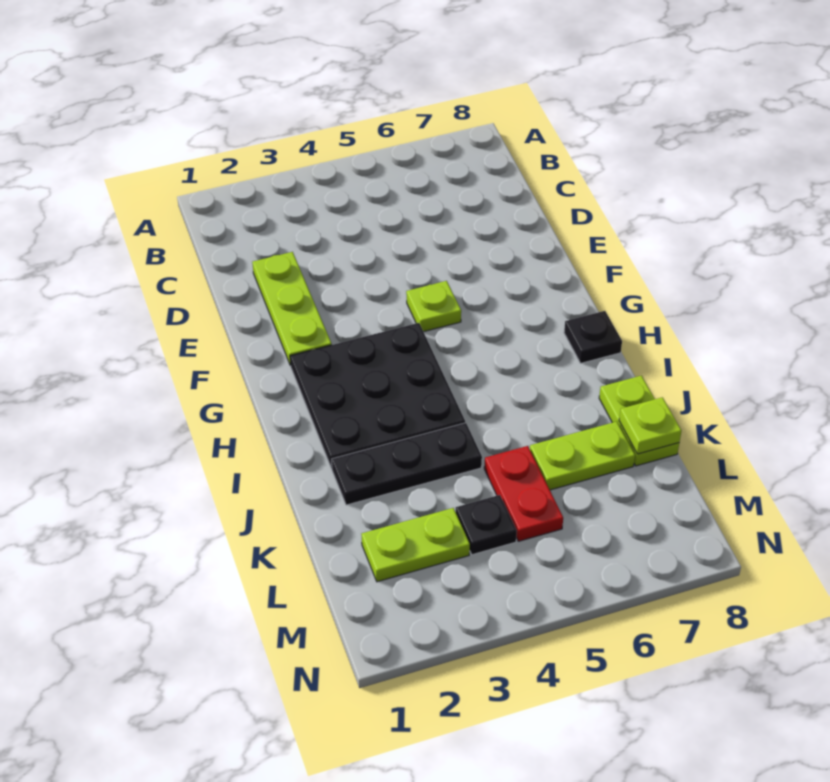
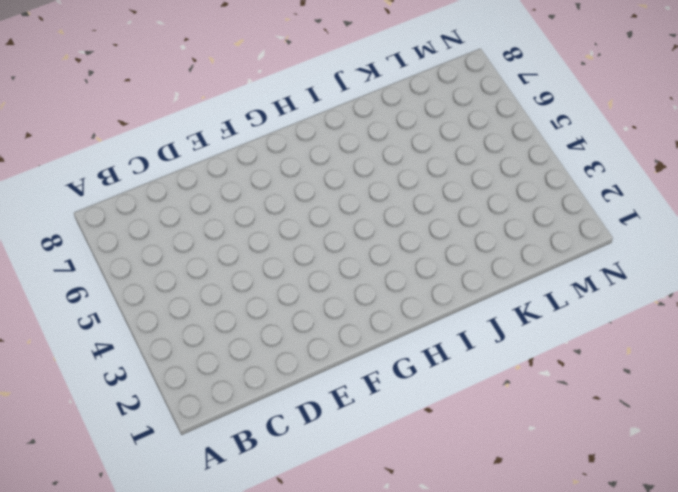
none -> lime plate D2:F2 level 1
none -> lime plate F5 level 1

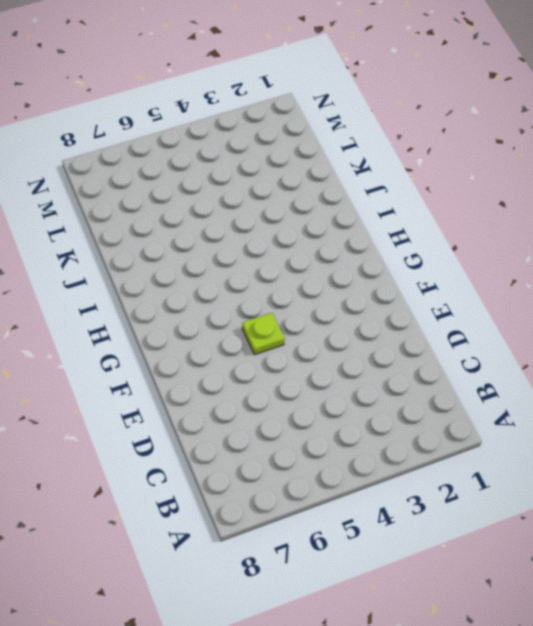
none -> lime plate D2:F2 level 1
none -> black plate G2:I4 level 1

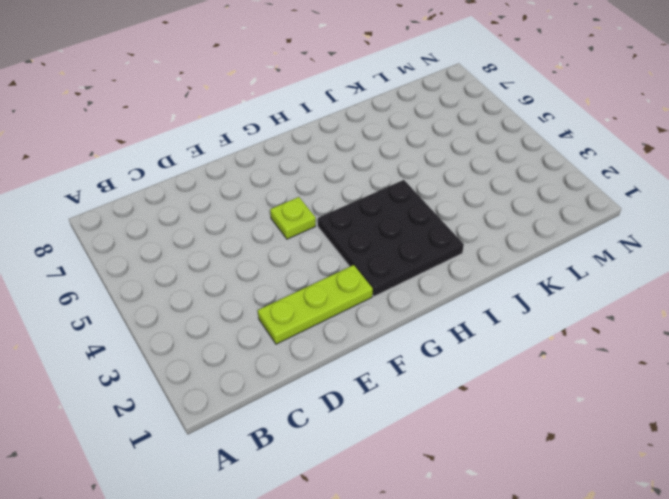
none -> black plate H8 level 1
none -> black plate J2:J4 level 1

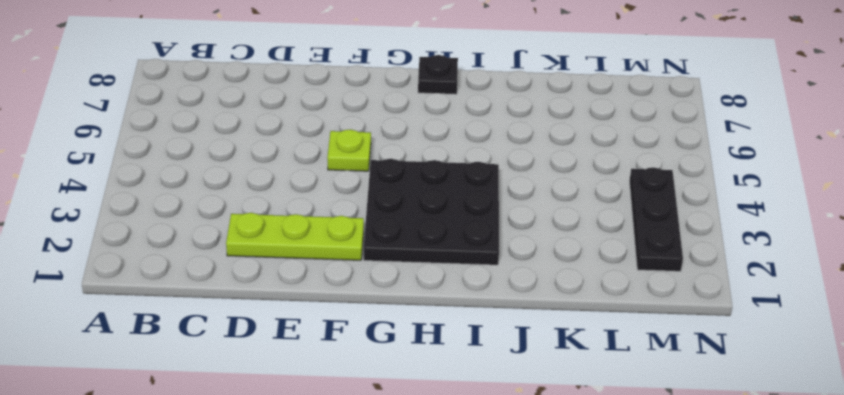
black plate M2:M4 level 1 -> black plate J2:J4 level 1
none -> lime plate J8:K8 level 1
none -> red plate K5:L5 level 1

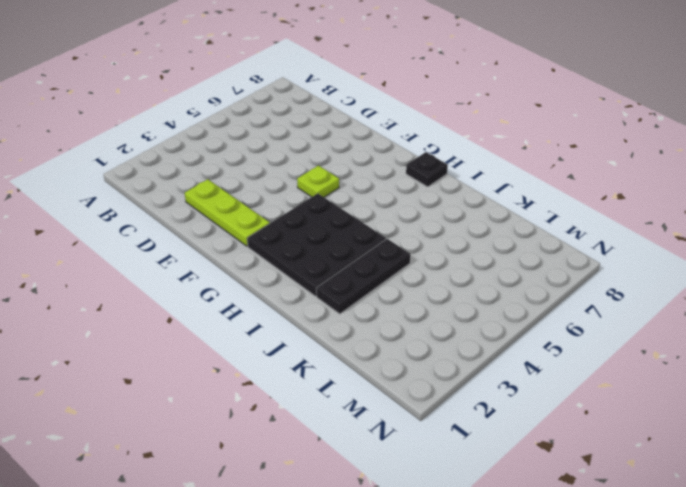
none -> lime plate J8:K8 level 1
none -> red plate K5:L5 level 1

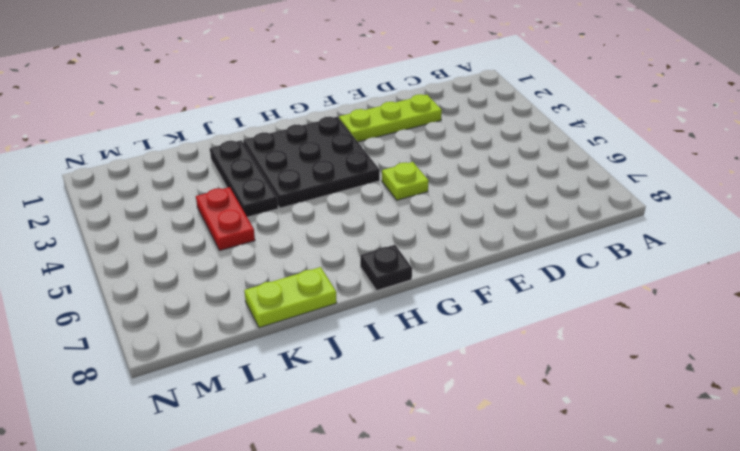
red plate K4:K5 level 1 -> red plate K5:L5 level 1
none -> lime plate K6:K7 level 1
none -> lime plate L2:L3 level 1

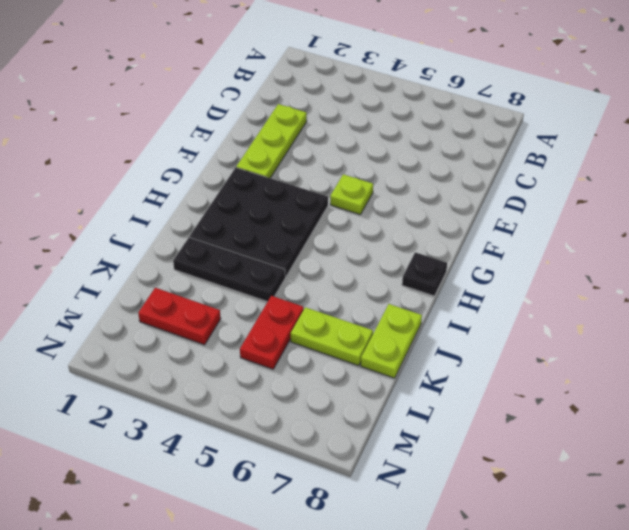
red plate L2:L3 level 1 -> lime plate L2:L3 level 1
none -> black plate L4 level 1
none -> lime plate K8 level 2

